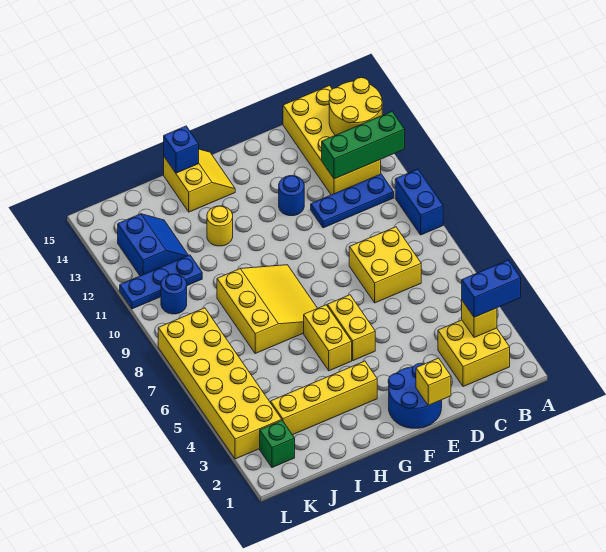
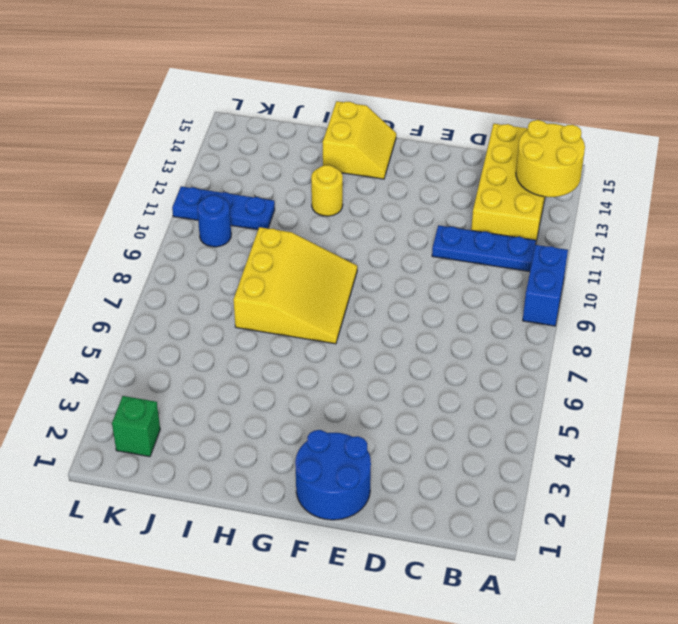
none -> yellow brick B2:C3 level 1
none -> yellow brick C7:D8 level 1
none -> blue round brick E12 level 1

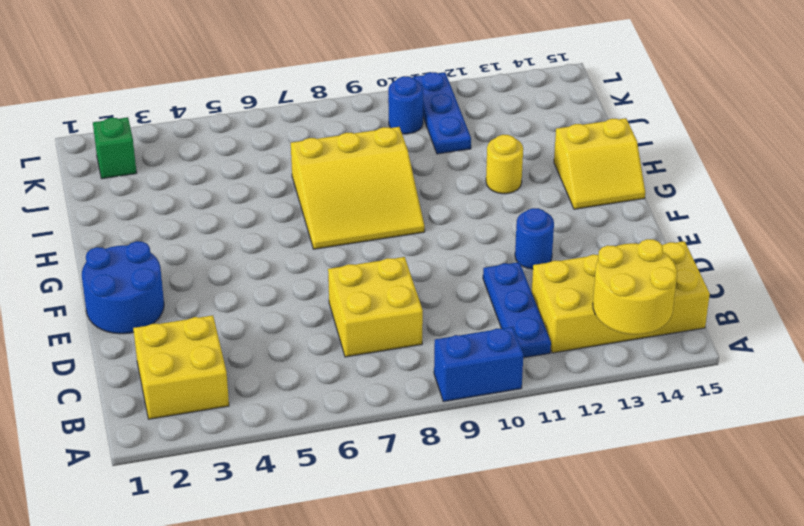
none -> yellow brick F5:F6 level 1
none -> yellow brick G3:J3 level 1
none -> yellow brick G5:G6 level 1

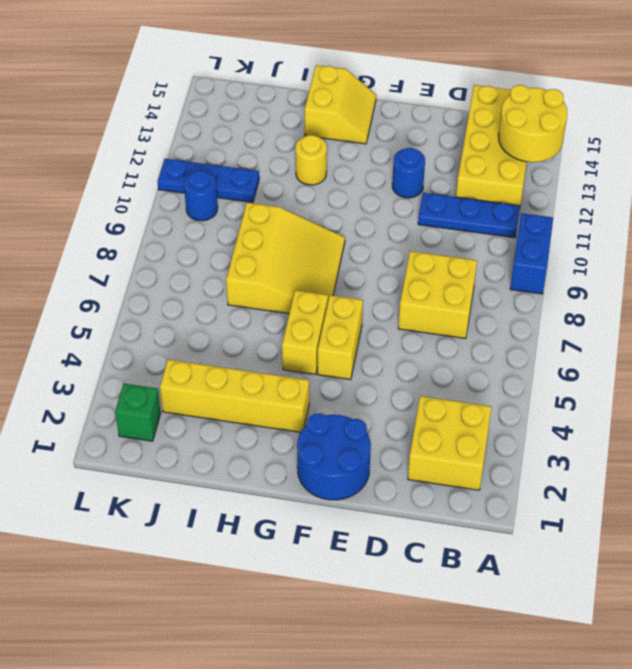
none -> blue slope J12:K13 level 1 top K
none -> yellow brick K3:L8 level 1
none -> green brick A12:C12 level 2

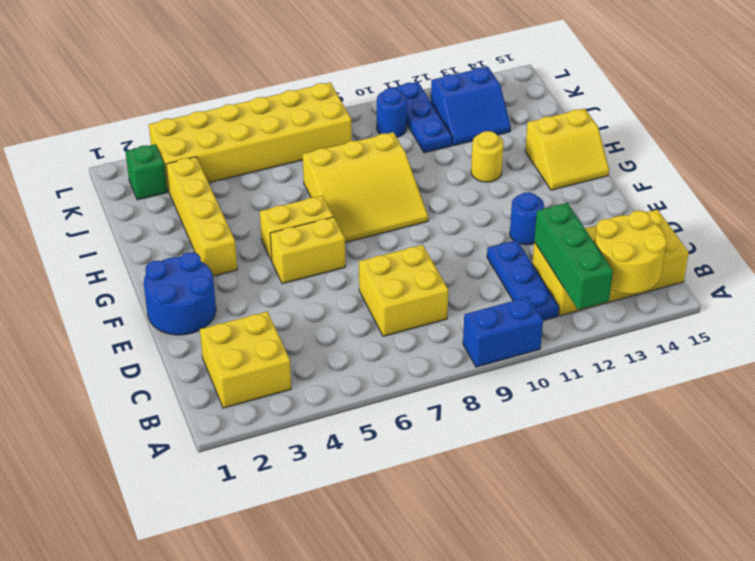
none -> yellow brick B3 level 2
none -> yellow brick E1 level 2
none -> blue brick H15 level 2

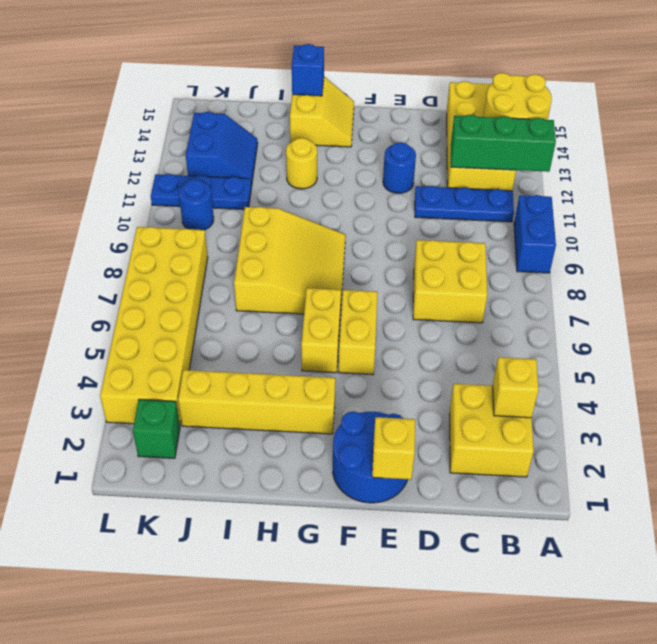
none -> blue brick A3:B3 level 3

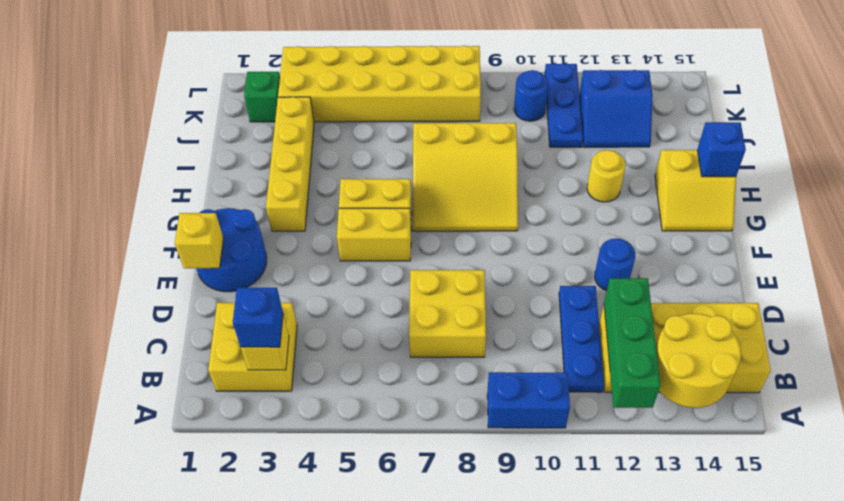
blue brick B3 level 3 -> blue brick A3:B3 level 3

